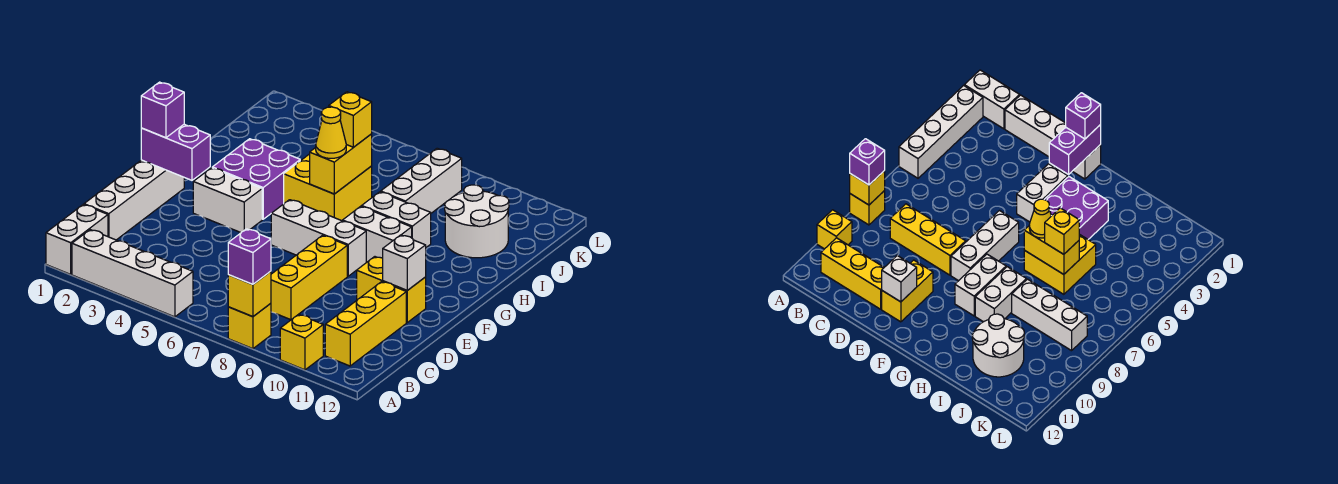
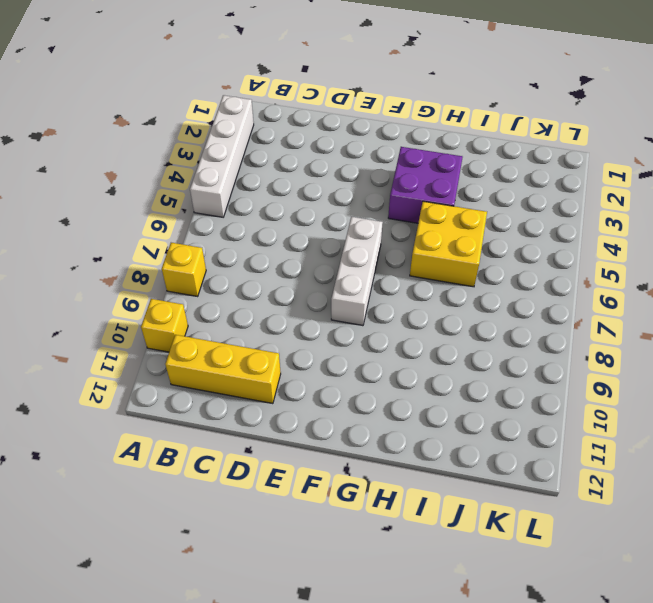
none -> white brick A1:B1 level 1
none -> white brick C1:F1 level 1
none -> yellow brick C8:E8 level 1

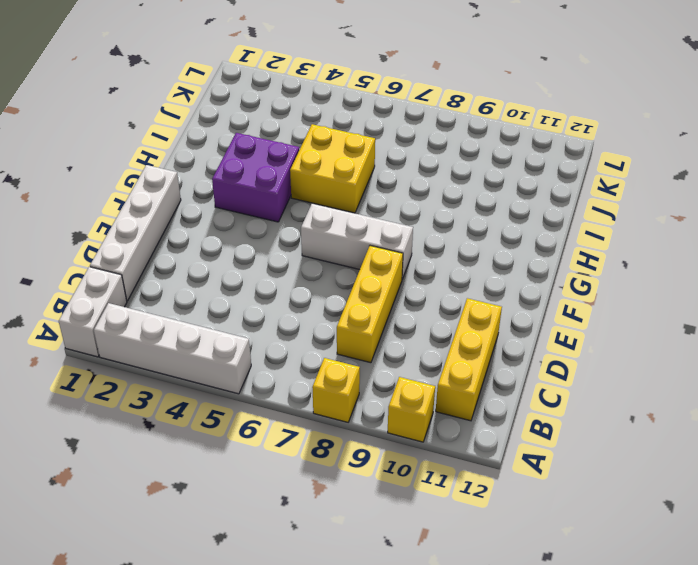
none -> yellow brick E10:E11 level 1
none -> white brick F3:F4 level 1
none -> white brick G8:G9 level 1

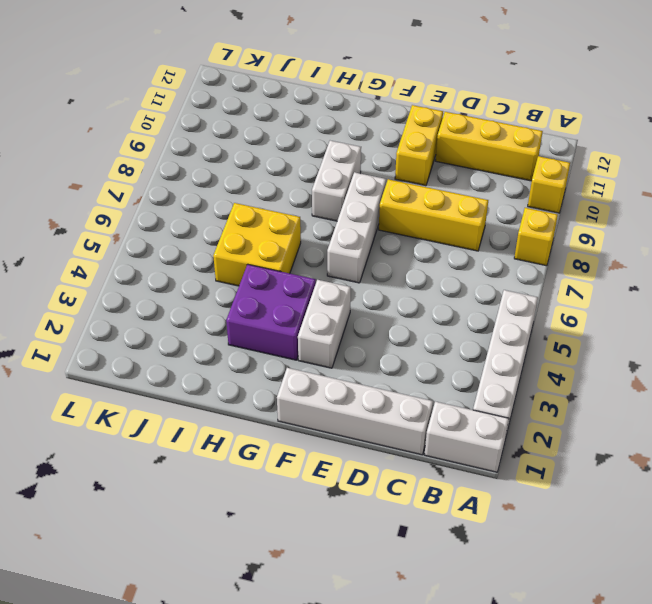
none -> white brick H8:H9 level 1
none -> white brick I8:K8 level 1
none -> white round brick I10:J11 level 1

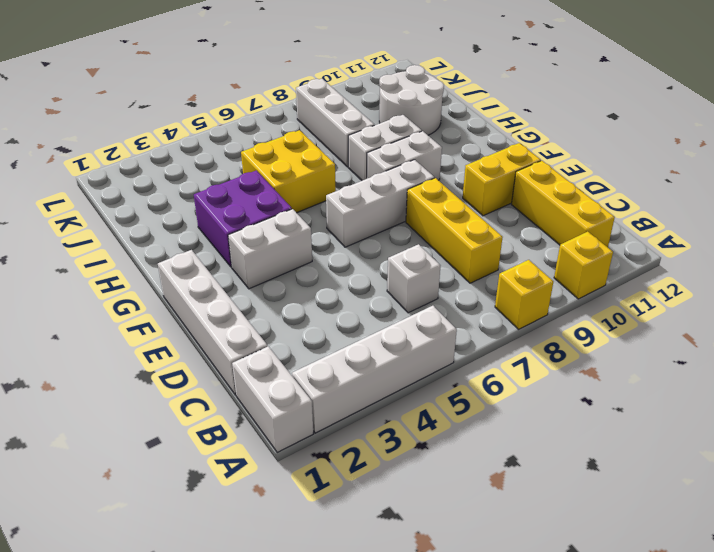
white brick C6 level 1 -> white brick E11 level 2
none -> yellow brick A8 level 2
none -> purple brick F1:F2 level 2
none -> yellow brick H6:I6 level 2

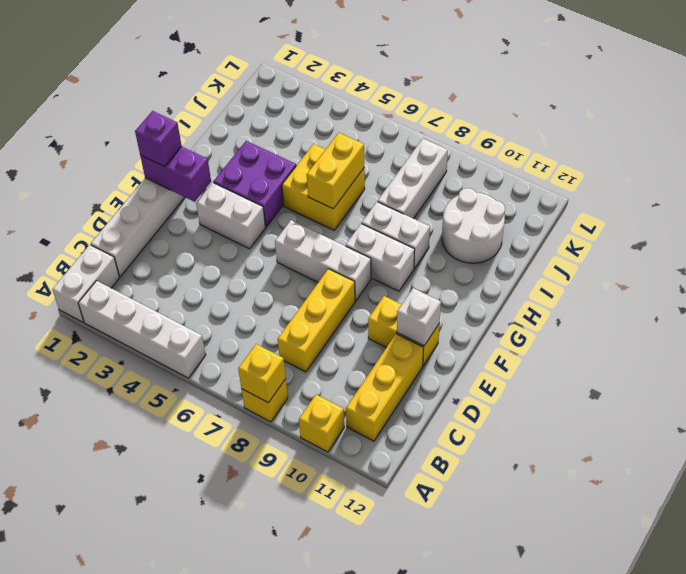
none -> purple brick A8 level 3
none -> yellow cone H6 level 3
none -> yellow brick I6 level 3

